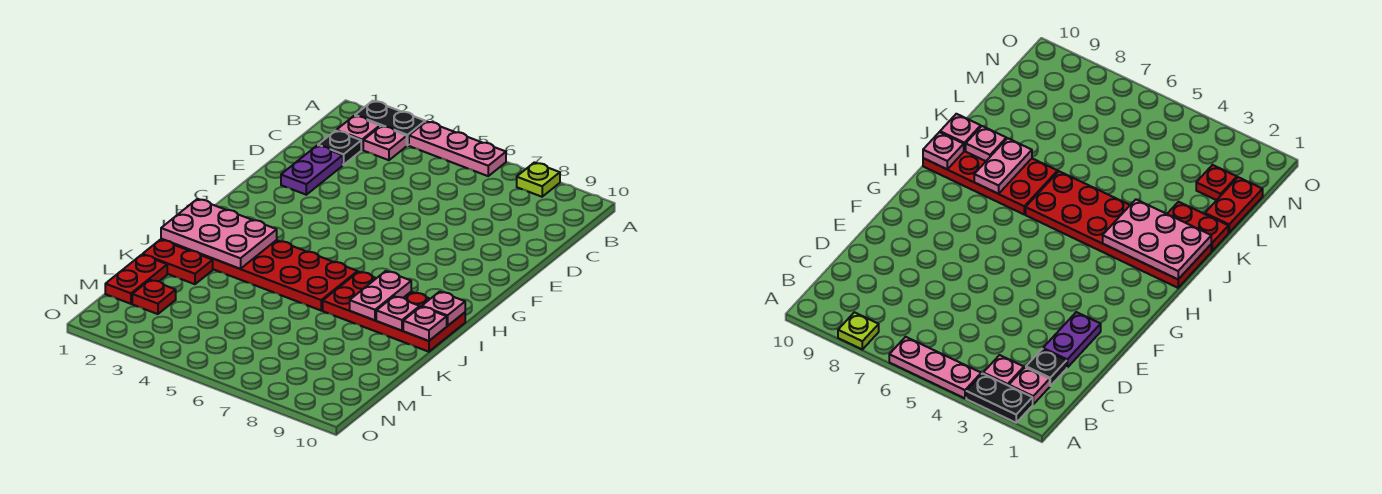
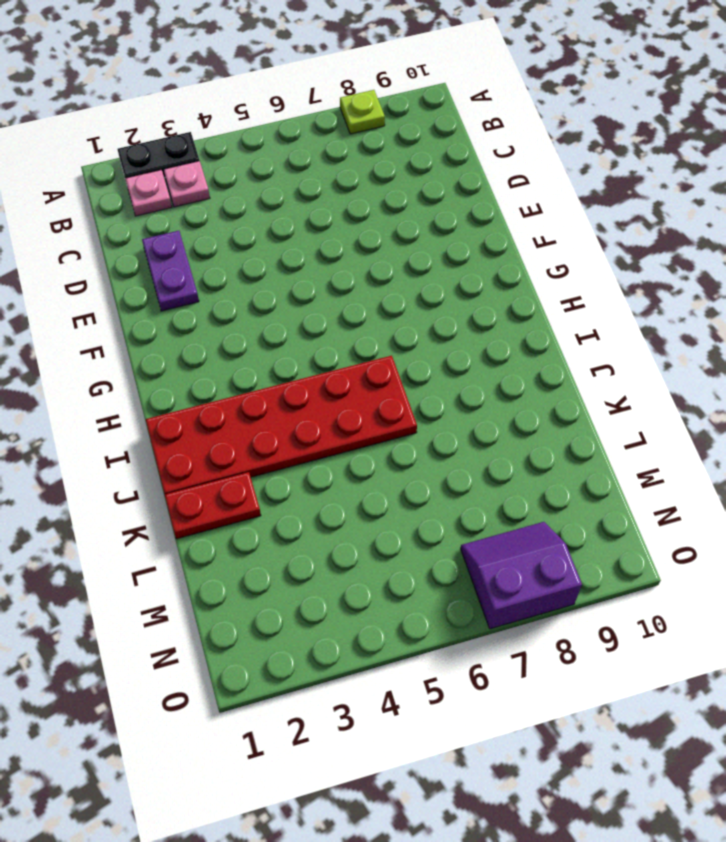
purple slope N7:O8 level 1 top O -> none
none -> pink plate A4:A6 level 1
none -> black plate C2 level 1
none -> red plate I7:J10 level 1

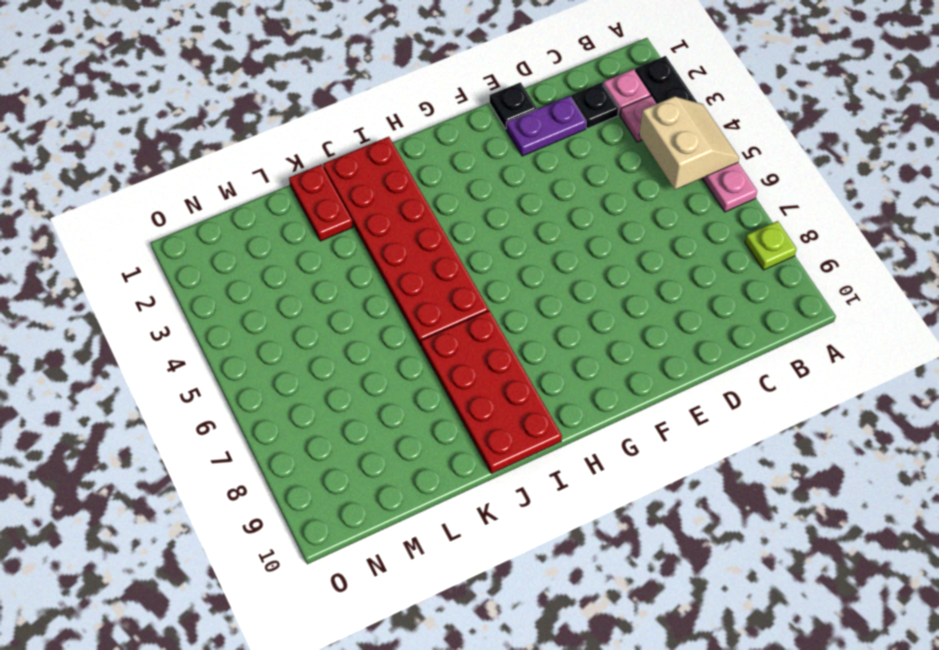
tan slope A4:B5 level 2 top B -> none
black plate E1 level 1 -> none
none -> red plate L1:M1 level 1
none -> red plate M2 level 1
none -> pink plate I1:J3 level 2

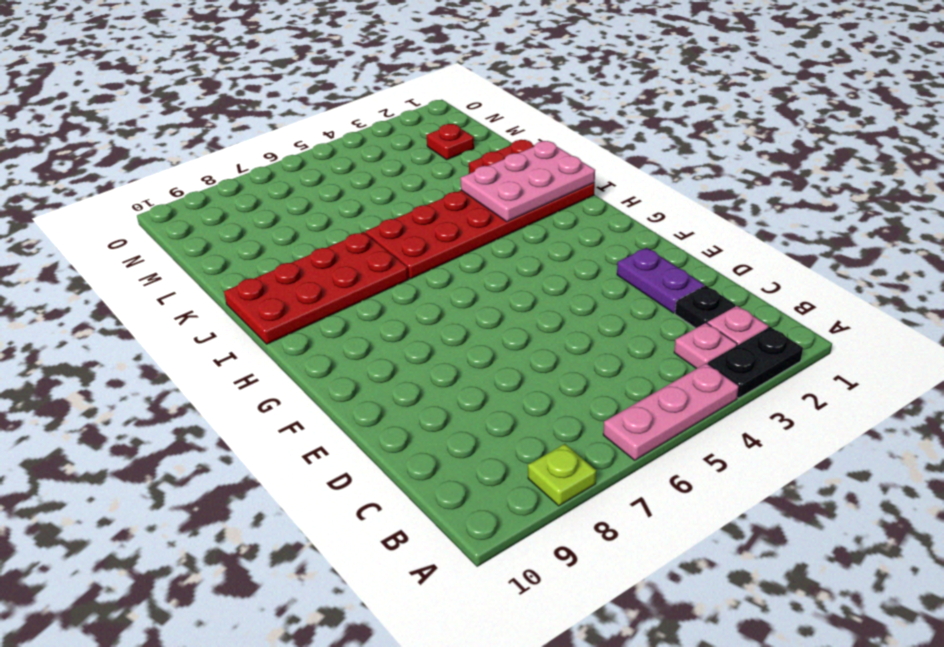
none -> red plate L1:M1 level 1
none -> pink plate I8:J8 level 2
none -> pink plate I10 level 2

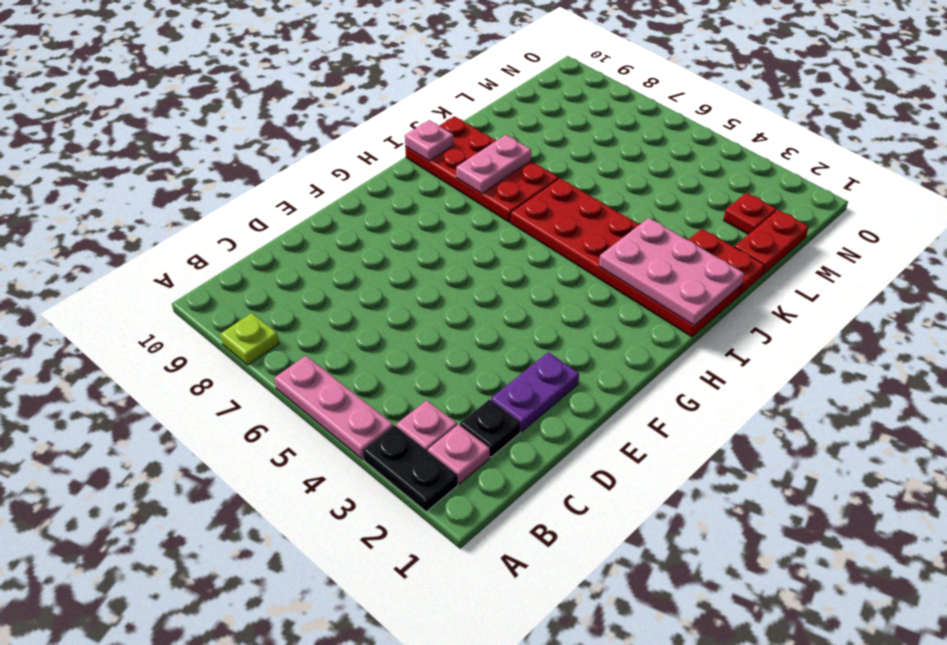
none -> pink plate J9 level 2
none -> pink plate J10 level 2

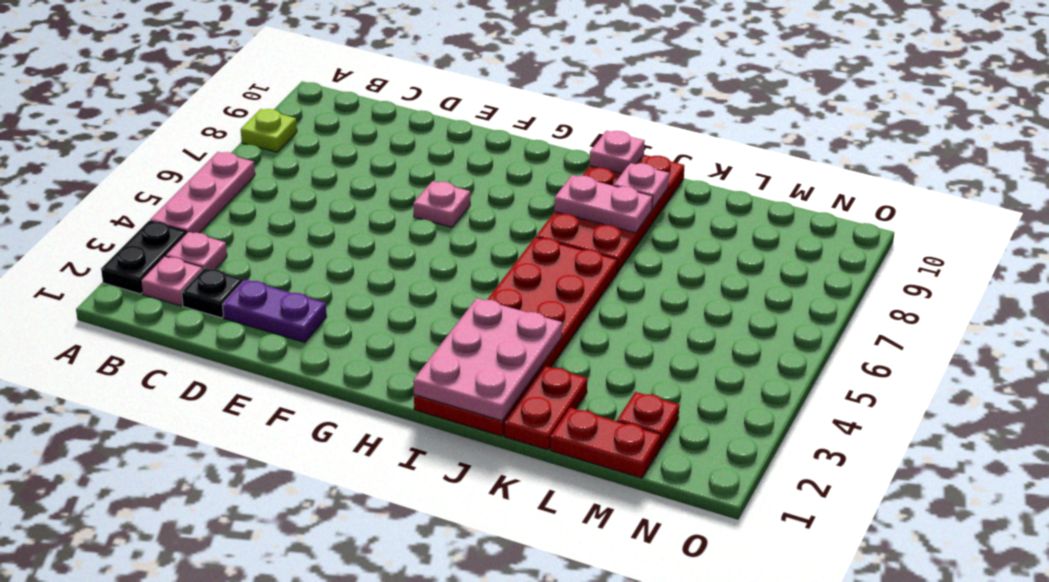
pink plate F7 level 1 -> pink plate J10 level 2

